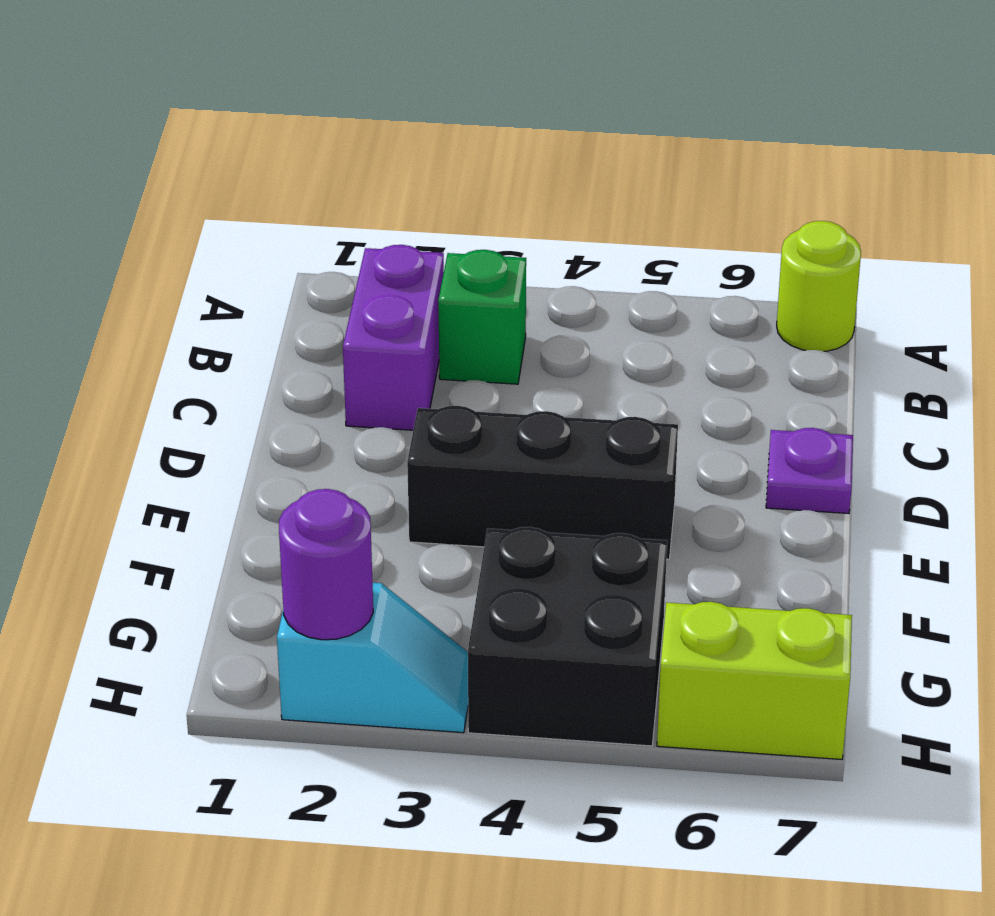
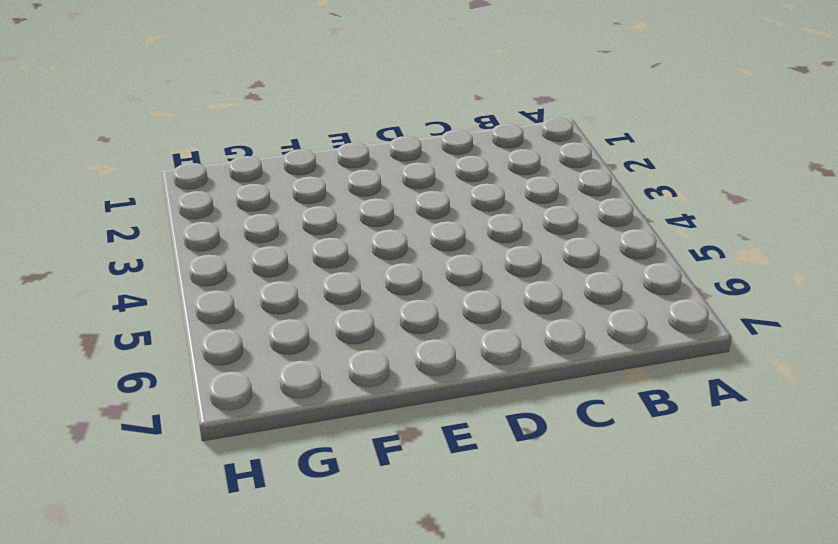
none -> lime round brick A7 level 1
none -> purple brick B2:C2 level 1

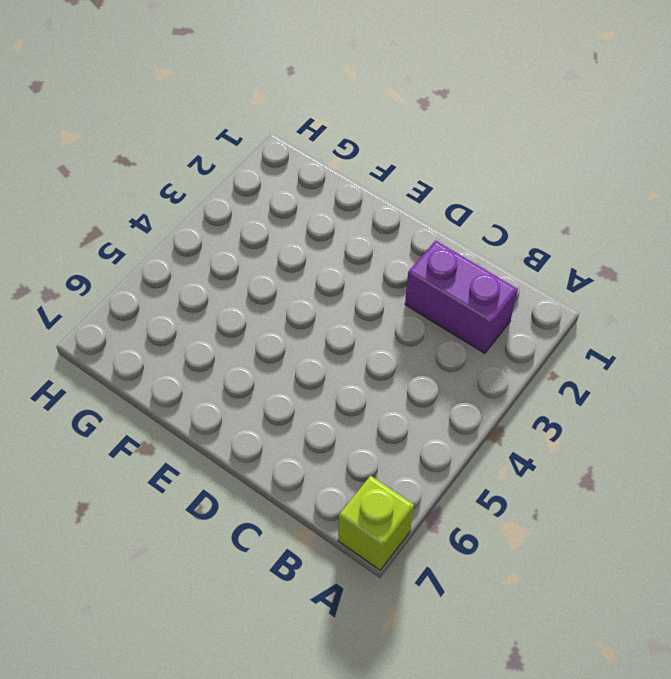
lime brick A7 level 1 -> lime round brick A7 level 1
none -> green brick B3 level 1
none -> purple plate D7 level 1

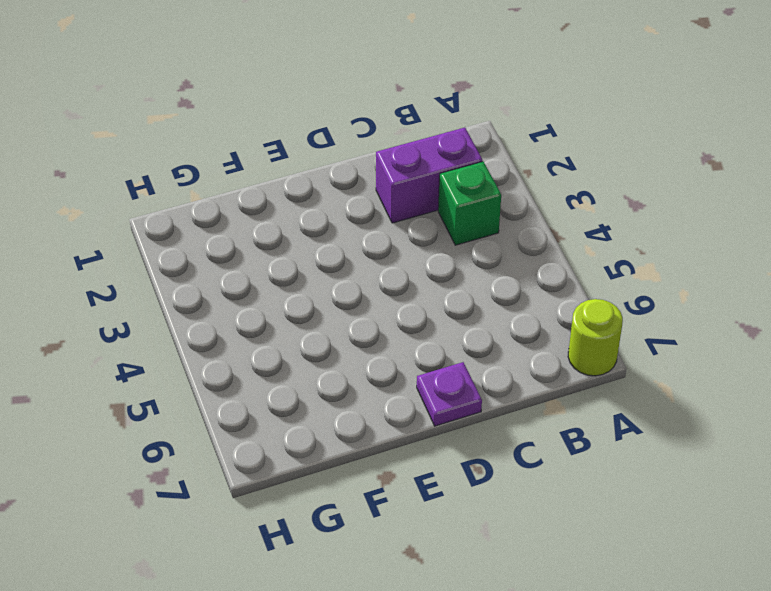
none -> black brick E3:E5 level 1
none -> black brick G4:H5 level 1

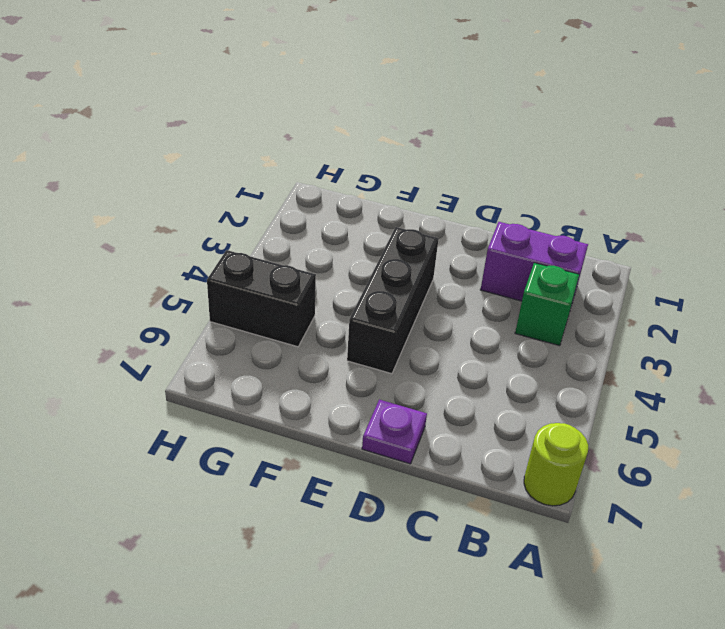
black brick G5:H5 level 1 -> black brick G4:H5 level 1
none -> cyan slope H2:H3 level 1 top 2
none -> lime brick H6:H7 level 1

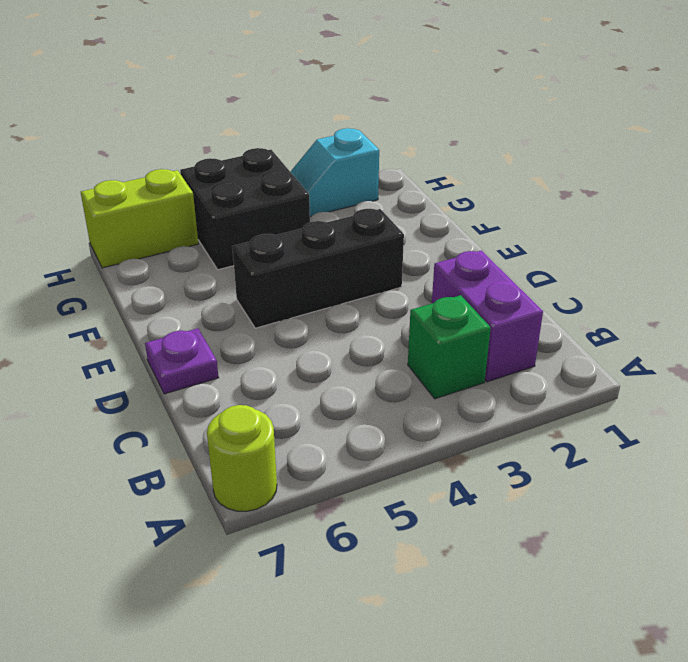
none -> purple round brick H2 level 2

